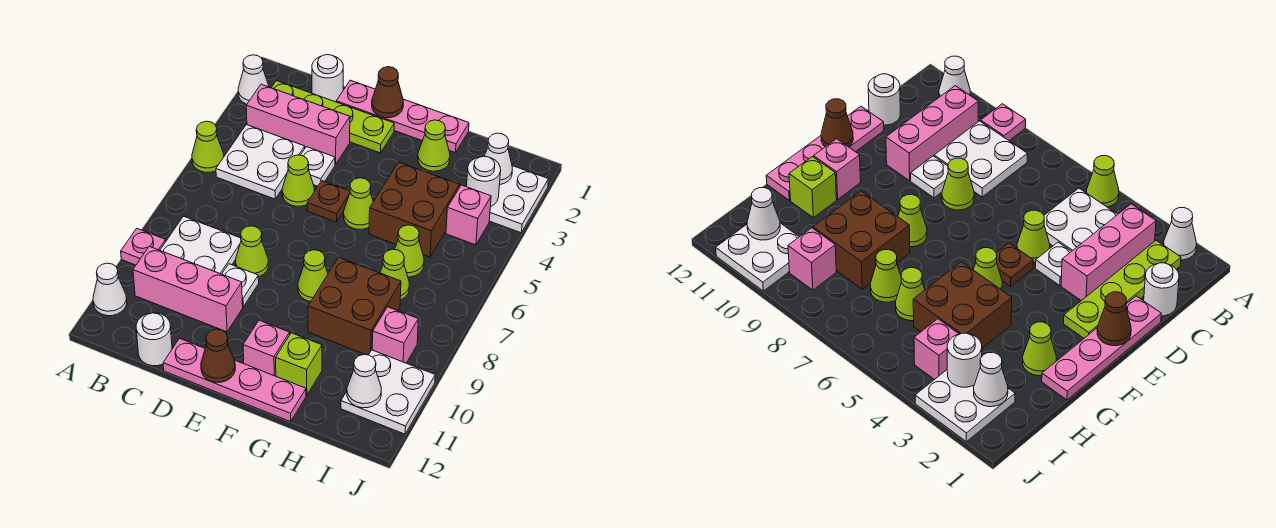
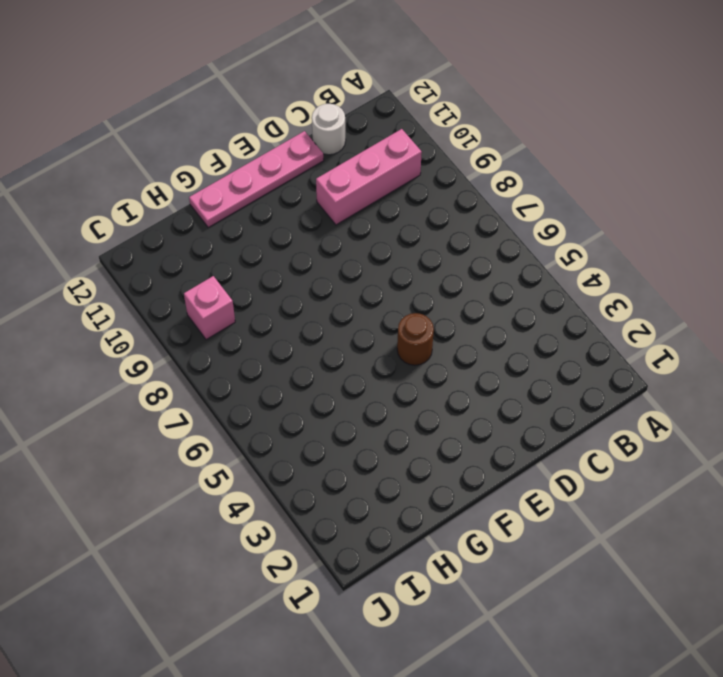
brown round brick E5 level 1 -> brown plate E5 level 1
none -> white cone A2 level 1
none -> lime cone A5 level 1
none -> pink plate A9 level 1
none -> white cone A11 level 1

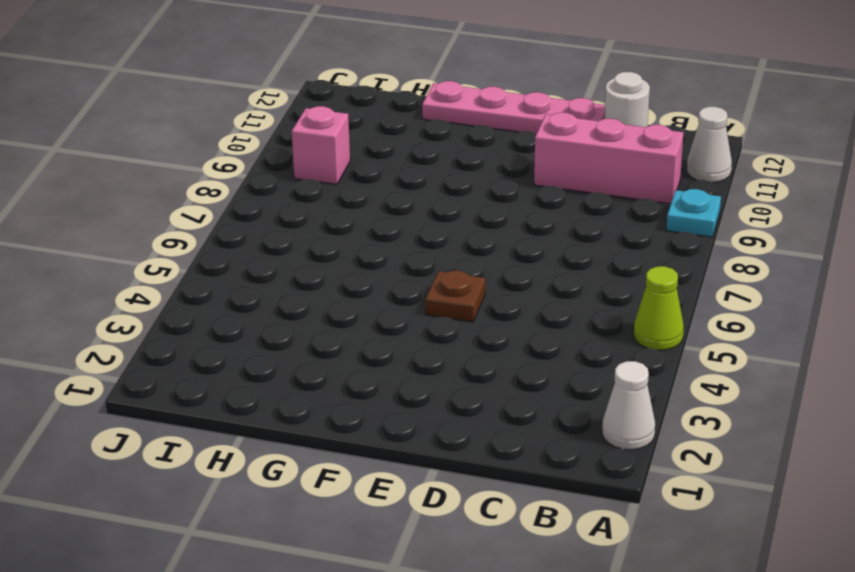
cyan plate A9 level 1 -> pink plate A9 level 1
none -> lime plate B2:E2 level 1
none -> pink brick B3:D3 level 1
none -> white plate B4:C5 level 1
none -> white plate B8:C9 level 1

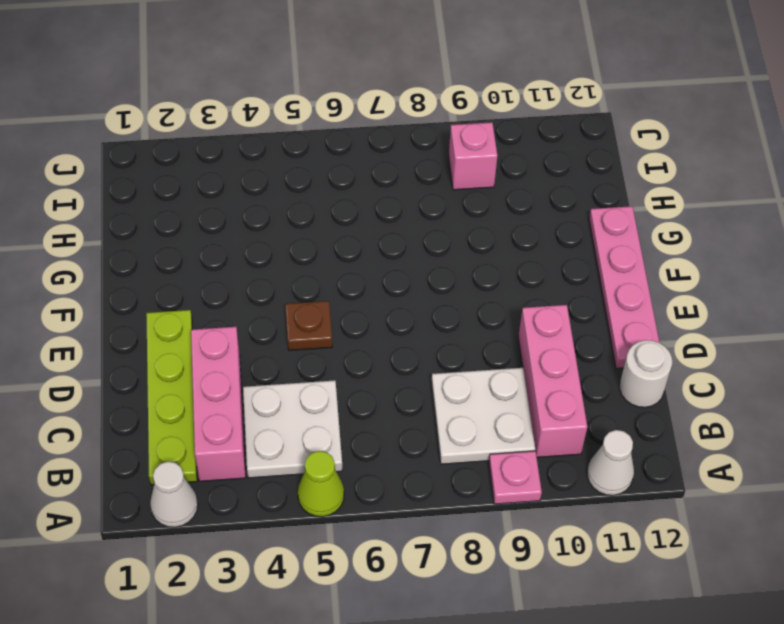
none -> white round brick C1 level 1
none -> pink plate D1:G1 level 1
none -> white plate D4 level 1
none -> lime cone D5 level 1

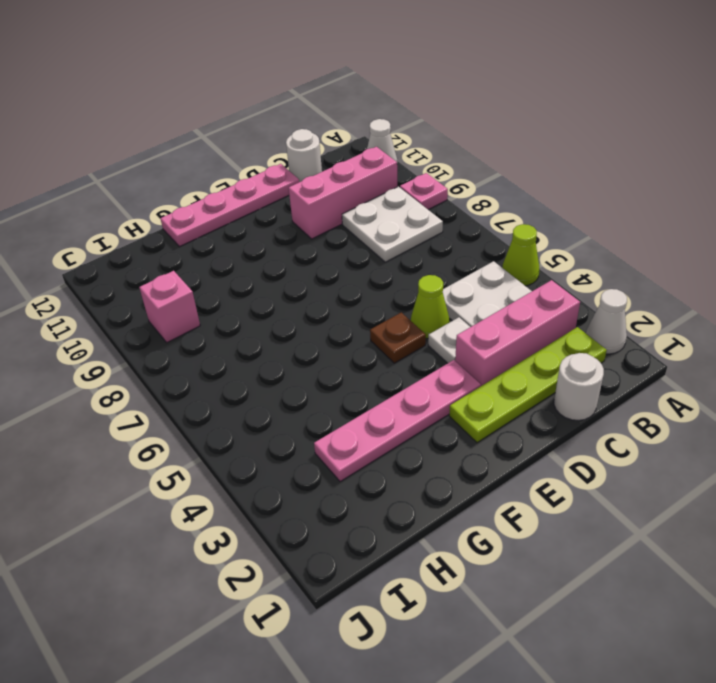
pink plate E3:H3 level 1 -> pink plate D1:G1 level 1
none -> lime cone D8 level 1
none -> white plate D9 level 1
none -> lime cone F5 level 1
none -> lime cone F8 level 1

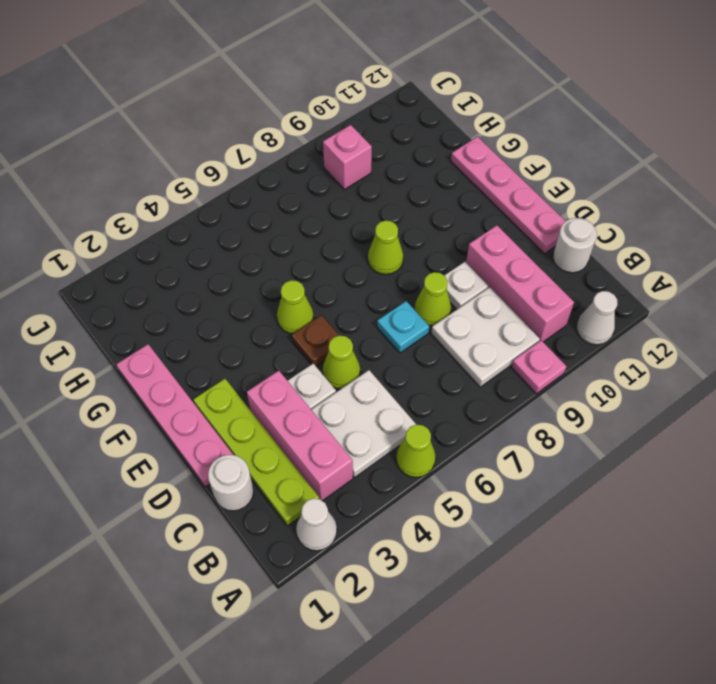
cyan plate D7 level 1 -> none
none -> pink brick F11 level 1
none -> lime cone G2 level 1
none -> brown brick G4:H5 level 1
none -> brown brick G8:H9 level 1

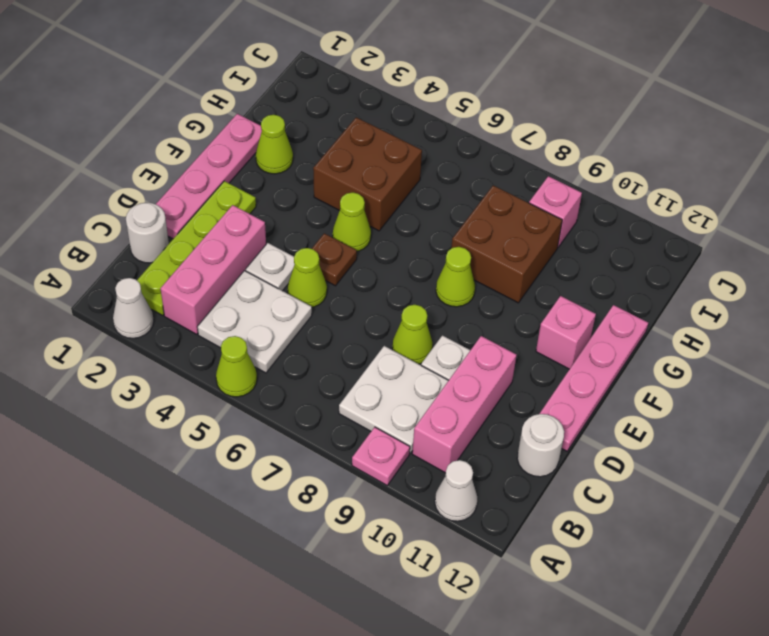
none -> lime brick G11 level 1
none -> lime cone H6 level 1
none -> lime cone H7 level 1
none -> white plate I2:J3 level 1

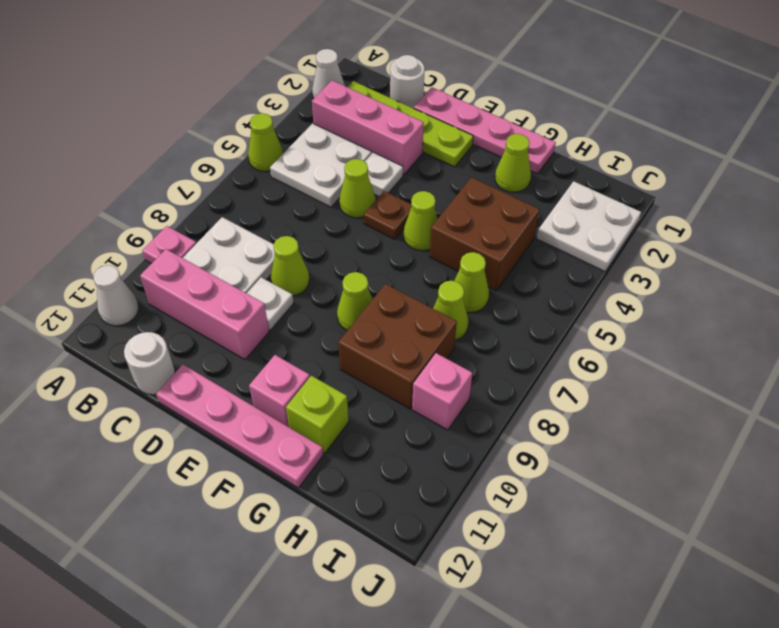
none -> pink brick I4 level 1
none -> white plate I10:J11 level 1
none -> brown cone E1 level 2
none -> brown cone E12 level 2

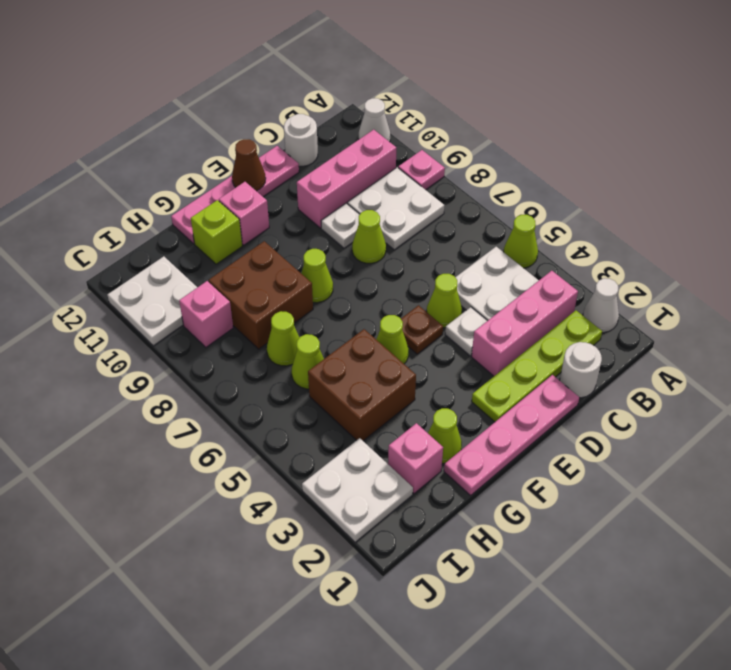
pink brick H2 level 1 -> pink brick I4 level 1
none -> brown cone E1 level 2
none -> white cone I2 level 2
none -> white round brick I3 level 2
none -> white cone I11 level 2

